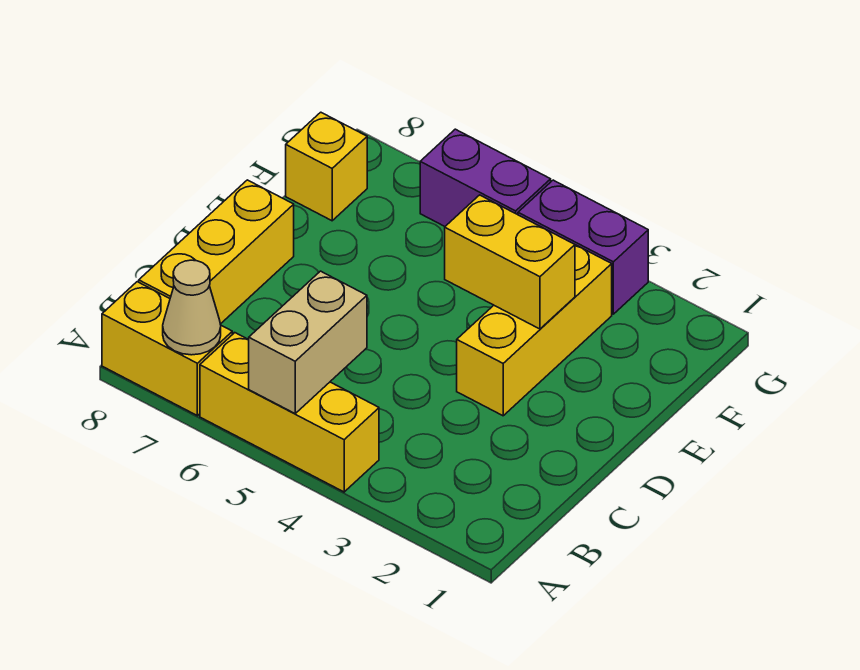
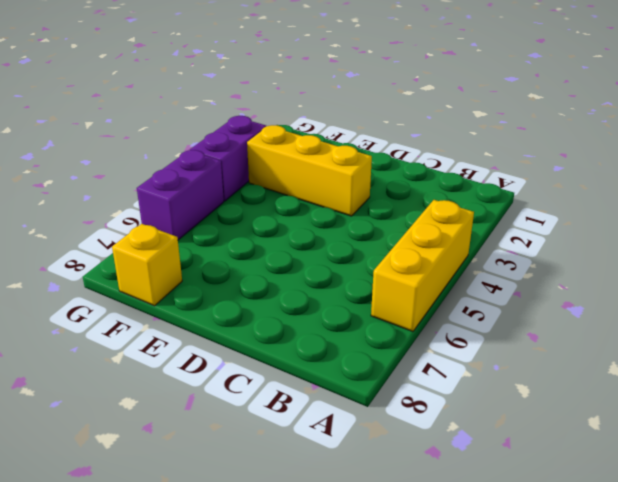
none -> yellow brick A7:A8 level 1
none -> yellow brick B8:D8 level 1

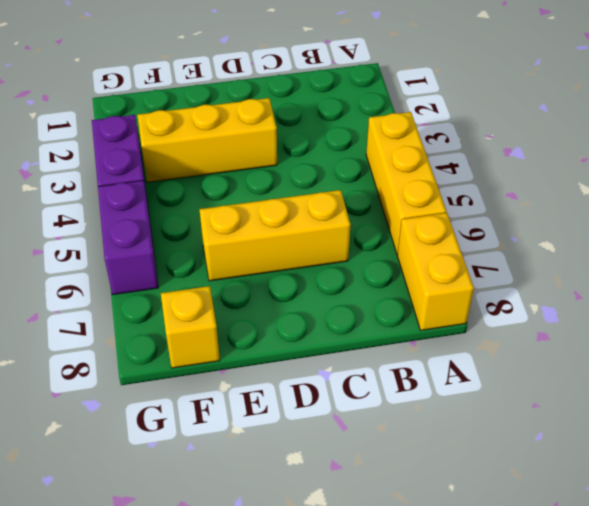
yellow brick C6:E6 level 1 -> yellow brick B8:D8 level 1
none -> tan brick A5:B5 level 2
none -> tan cone A7 level 2

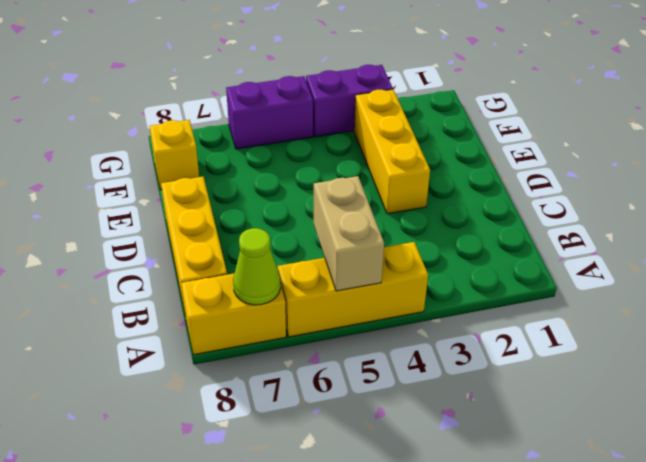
lime cone A7 level 2 -> tan cone A7 level 2
none -> yellow brick E3:E4 level 2

